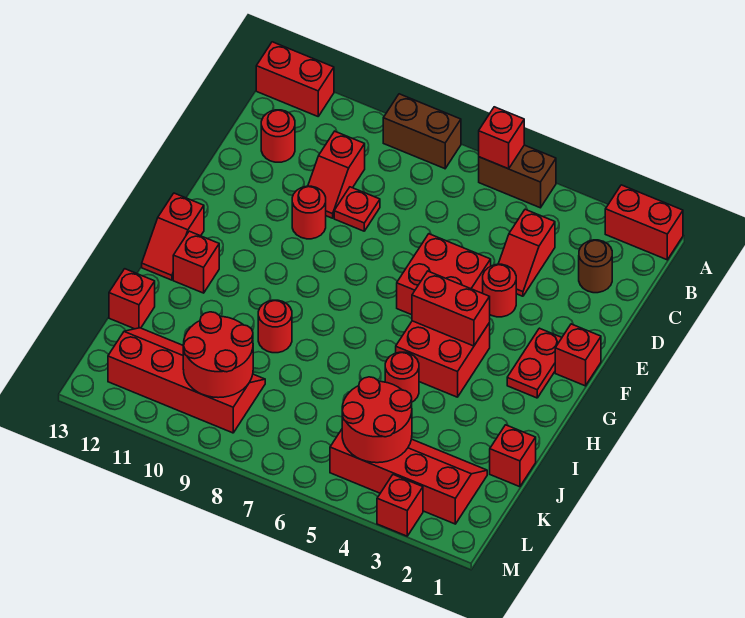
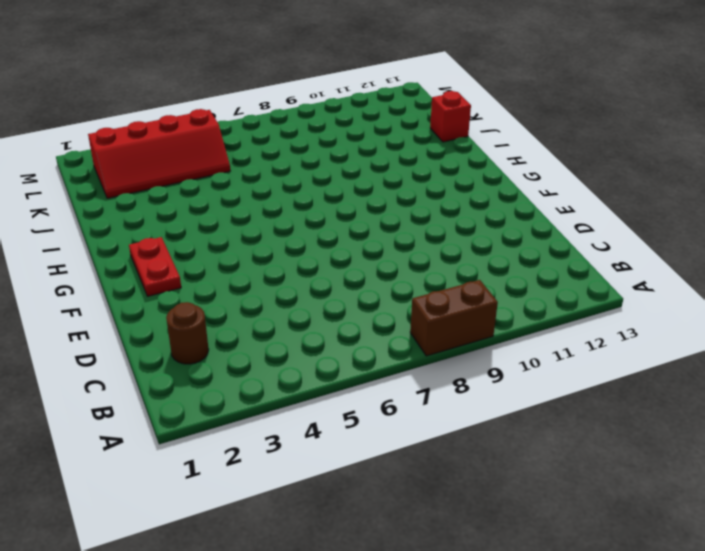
none -> red brick A1:A2 level 1
none -> brown brick A5:A6 level 1
none -> red brick A12:A13 level 1

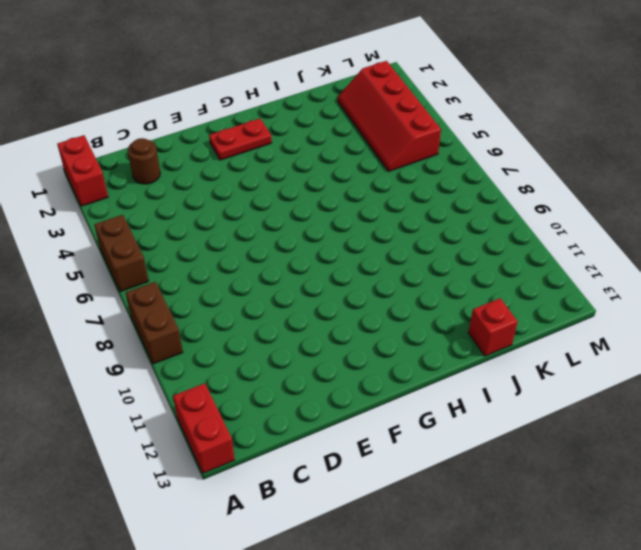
none -> red slope C4:D4 level 1 top C
none -> red slope C10:D10 level 1 top C
none -> red round brick C12 level 1

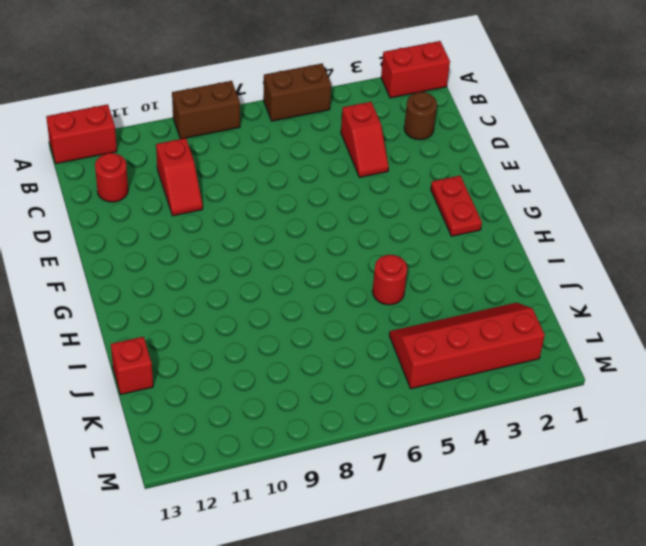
none -> red plate D9 level 1
none -> red round brick E4 level 1
none -> red brick E5:F6 level 1

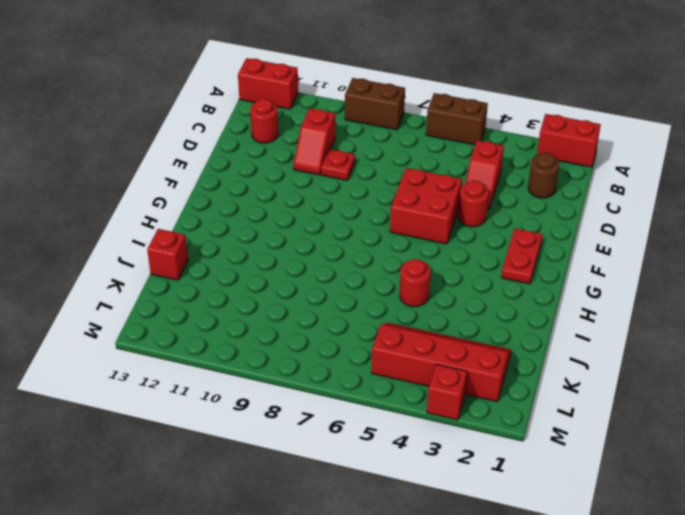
none -> red round brick E10 level 1
none -> red brick F1 level 1
none -> red brick G4:H5 level 1

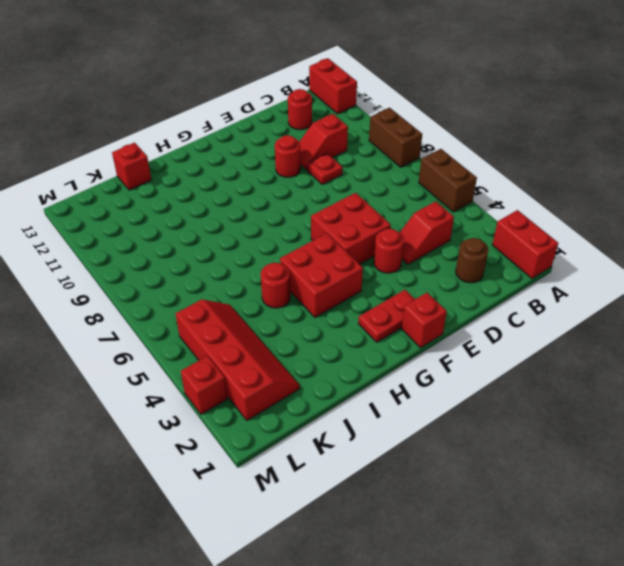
none -> red slope G13:H13 level 1 top G
none -> red brick H12 level 1
none -> red round brick I9 level 1

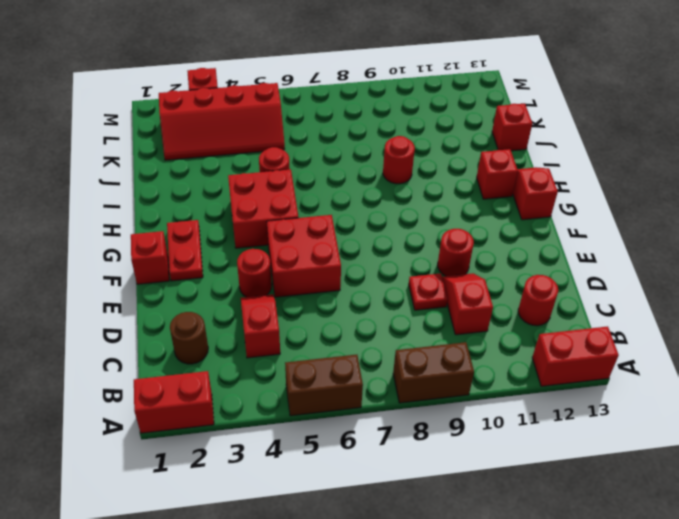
none -> red brick J1 level 1
none -> red slope K9:L12 level 1 top L
none -> red brick A6 level 2

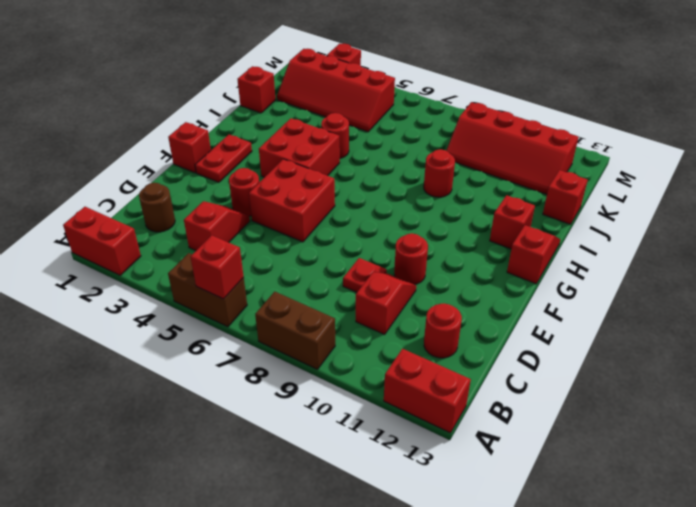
none -> red brick G4:G5 level 2
none -> red round brick K4:L5 level 2
none -> red round brick K9:L10 level 2

